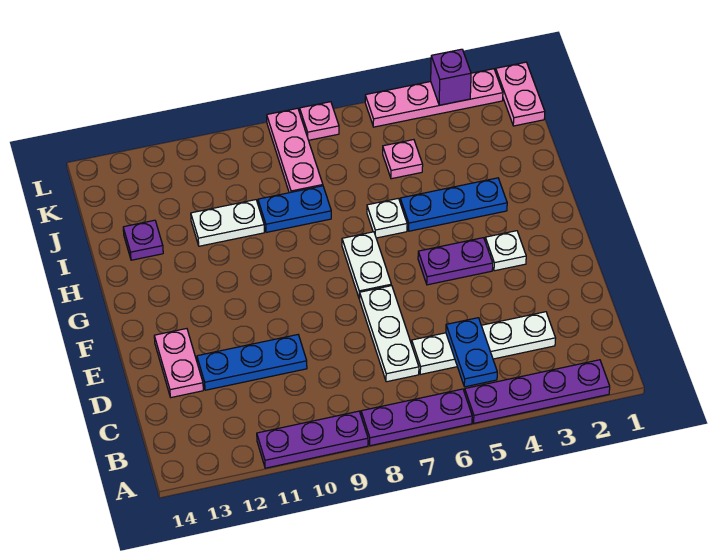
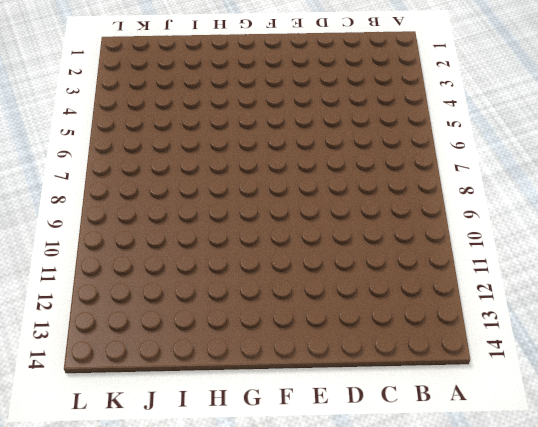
none -> purple plate A2:A5 level 1
none -> purple plate A6:A8 level 1
none -> purple plate A9:A11 level 1

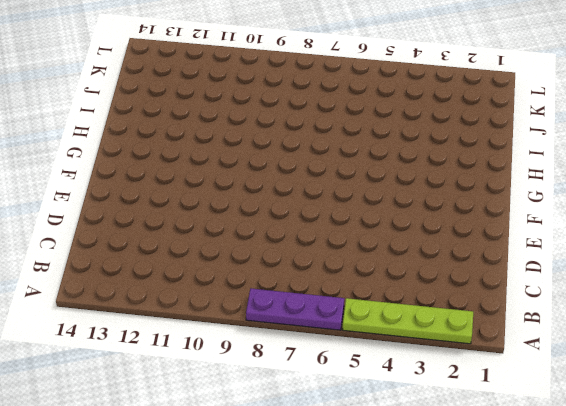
lime plate A2:A5 level 1 -> purple plate A2:A5 level 1
none -> purple plate A9:A11 level 1
none -> white plate C3:C6 level 1
none -> white plate C7:E7 level 1

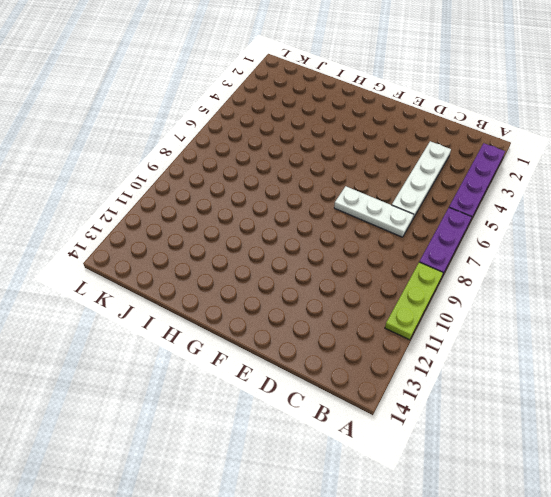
lime plate A9:A11 level 1 -> purple plate A9:A11 level 1
none -> blue plate D10:D12 level 1
none -> pink plate D13:E13 level 1
none -> white plate F3 level 1

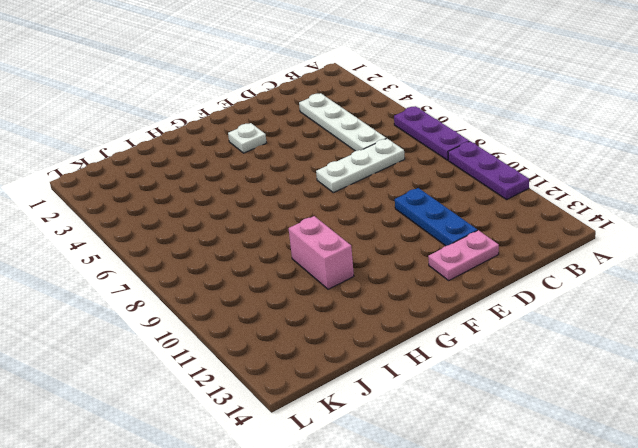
pink brick H10:H11 level 1 -> none
none -> purple plate A2:A5 level 1
none -> purple plate F4:F5 level 1
none -> white plate F7:G7 level 1

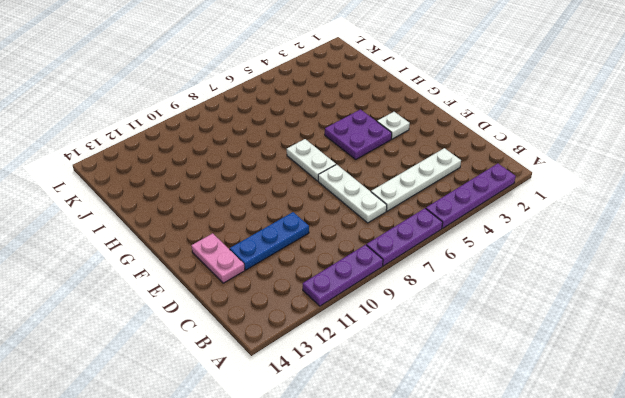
purple plate F4:G5 level 1 -> purple plate F4:F5 level 1
none -> blue plate H3:H5 level 1
none -> white plate H6 level 1
none -> blue plate I8:I9 level 1

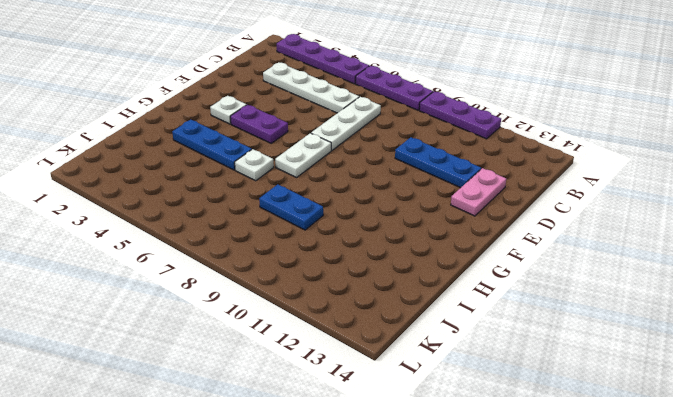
none -> white plate I10:I11 level 1
none -> purple plate I13 level 1
none -> pink plate J5 level 1

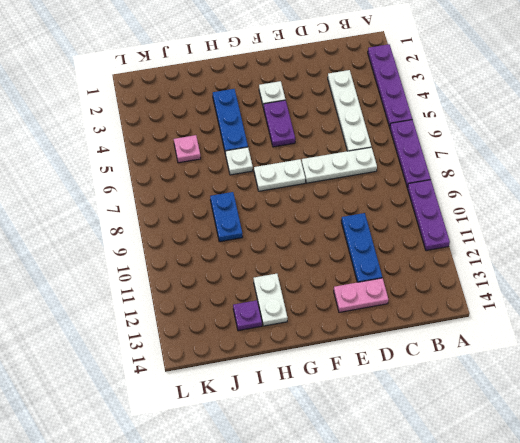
white plate H12:H13 level 1 -> white plate I10:I11 level 1
none -> pink plate J8:L8 level 1
none -> pink plate K1:L1 level 1
none -> pink plate L2:L5 level 1

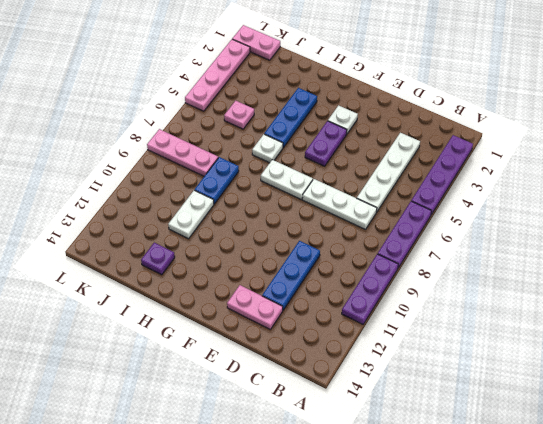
none -> pink plate L7 level 1
none -> blue plate B5:C5 level 2
none -> purple brick L3 level 2

